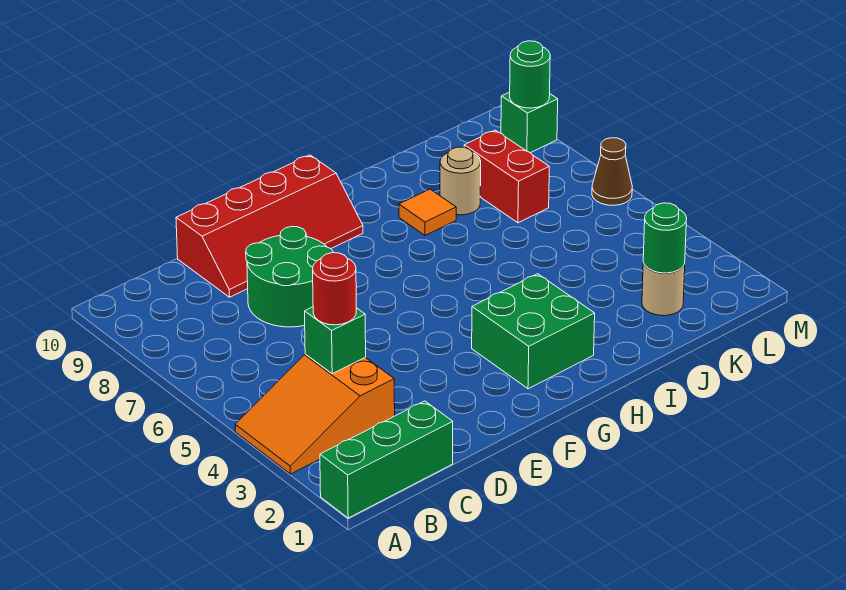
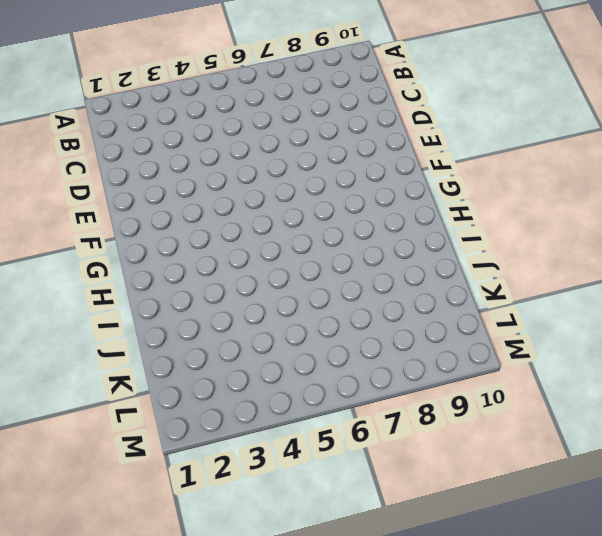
none -> green brick A1:C1 level 1
none -> orange slope A3:C4 level 1 top C
none -> green round brick D7:E8 level 1

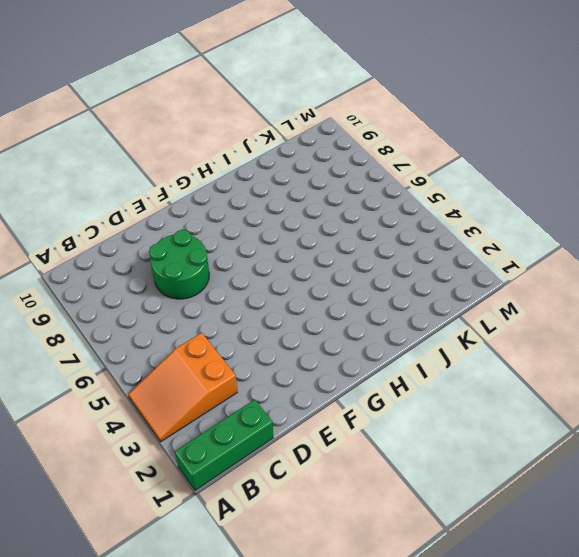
none -> red slope D9:G10 level 1 top 10
none -> green brick G2:H3 level 1
none -> orange tile I8 level 1

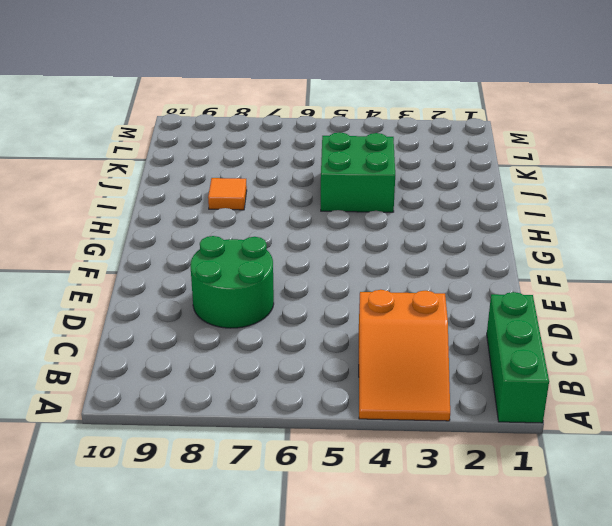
green brick I4:J5 level 1 -> green brick G2:H3 level 1
none -> red slope D9:G10 level 1 top 10
none -> tan round brick J8 level 1
none -> tan round brick K2 level 1

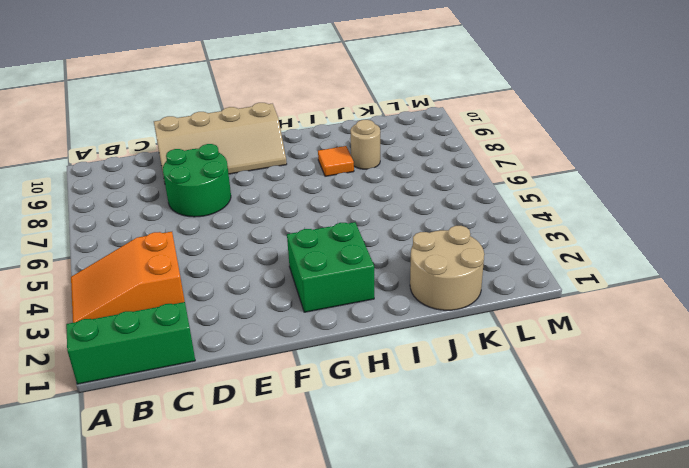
tan slope D9:G10 level 1 top 10 -> red slope D9:G10 level 1 top 10
tan round brick J1:K2 level 1 -> tan round brick K2 level 1
none -> red brick K7:K8 level 1
none -> brown cone M6 level 1
none -> green brick M9 level 1

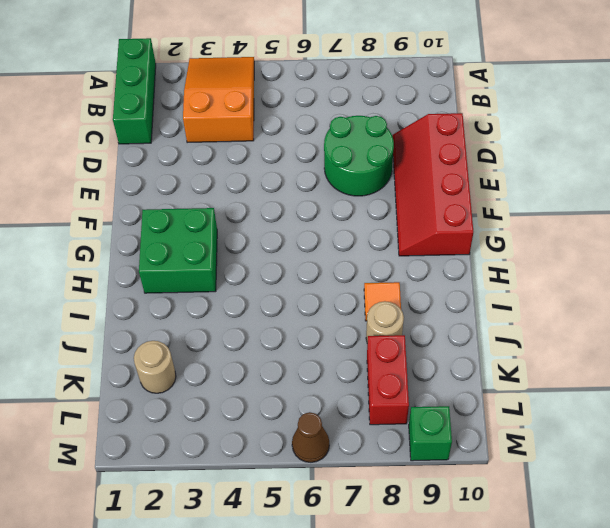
red brick K8:L8 level 1 -> red brick K7:K8 level 1
none -> green brick C4 level 2
none -> green round brick K2 level 2
none -> green round brick M9 level 2

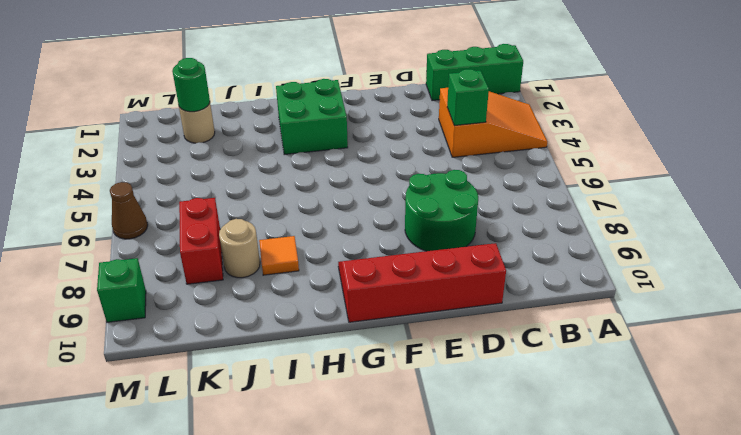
none -> green round brick M9 level 2
none -> red round brick C4 level 3

